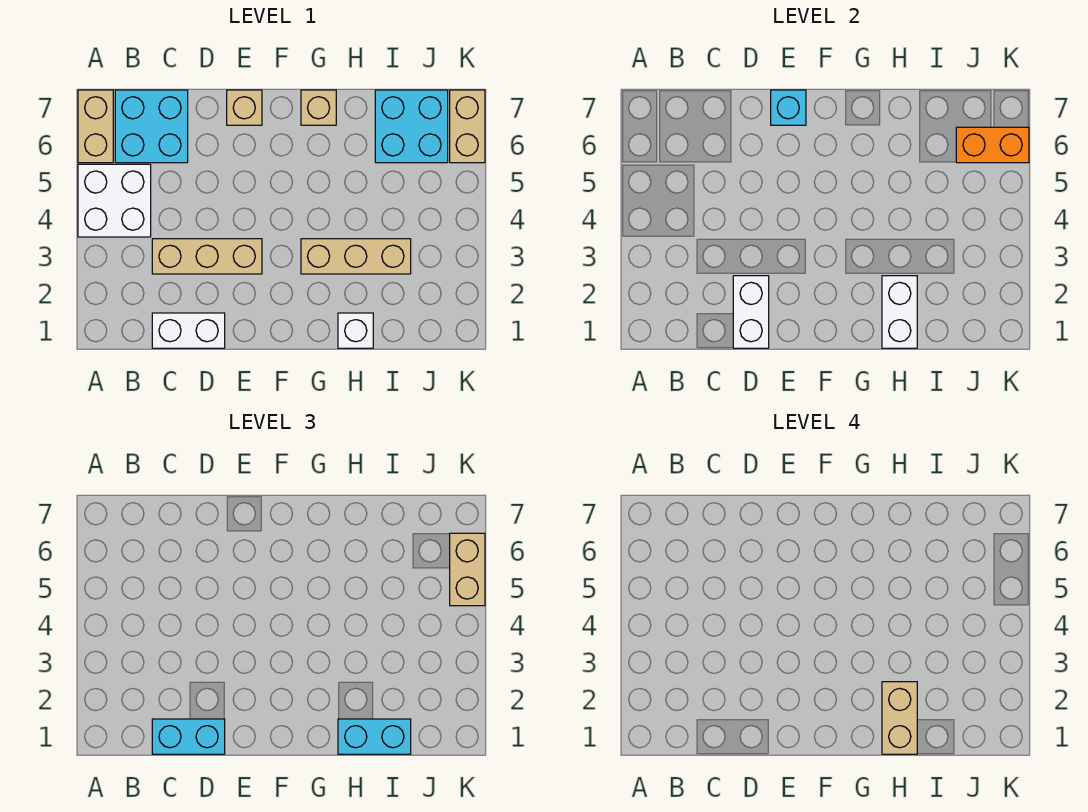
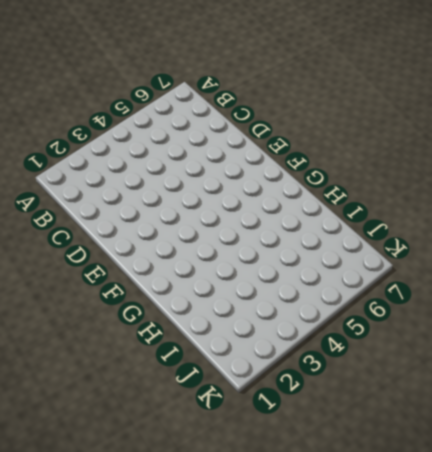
none -> white brick A4:B5 level 1
none -> tan brick A6:A7 level 1
none -> cyan brick B6:C7 level 1

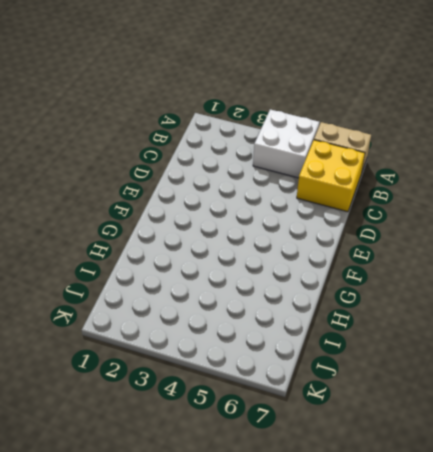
yellow brick B6:C7 level 1 -> cyan brick B6:C7 level 1
none -> white brick C1:D1 level 1
none -> tan brick C3:E3 level 1
none -> tan brick E7 level 1

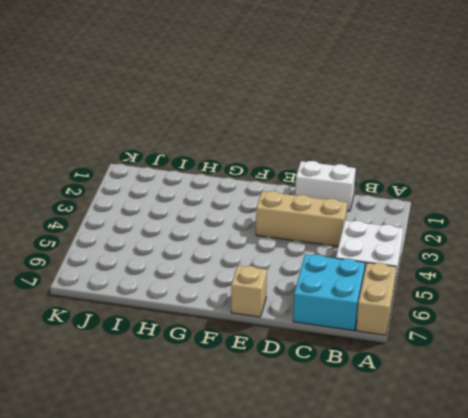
none -> tan brick G3:I3 level 1
none -> tan brick G7 level 1
none -> white brick H1 level 1

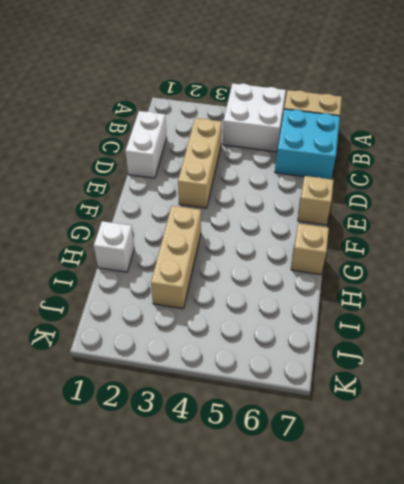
none -> cyan brick I6:J7 level 1
none -> tan brick K6:K7 level 1
none -> white brick D1:D2 level 2

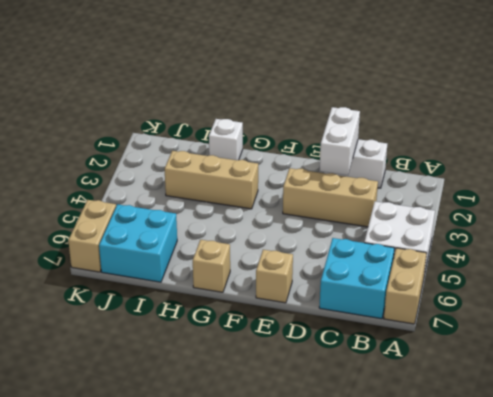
none -> cyan brick E7 level 2
none -> white brick H1:H2 level 2
none -> orange brick J6:K6 level 2

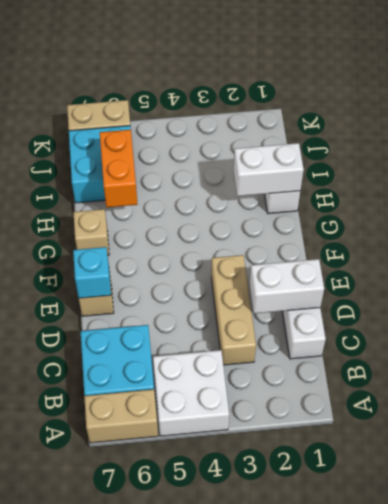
orange brick H6:I6 level 2 -> orange brick J6:K6 level 2
none -> tan brick G3:I3 level 1
none -> cyan brick C1:D1 level 3
none -> cyan brick H1:I1 level 3

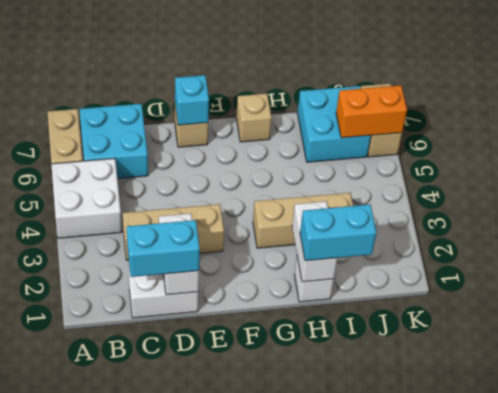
none -> tan brick K5:K6 level 3
none -> tan brick H1:H2 level 4

